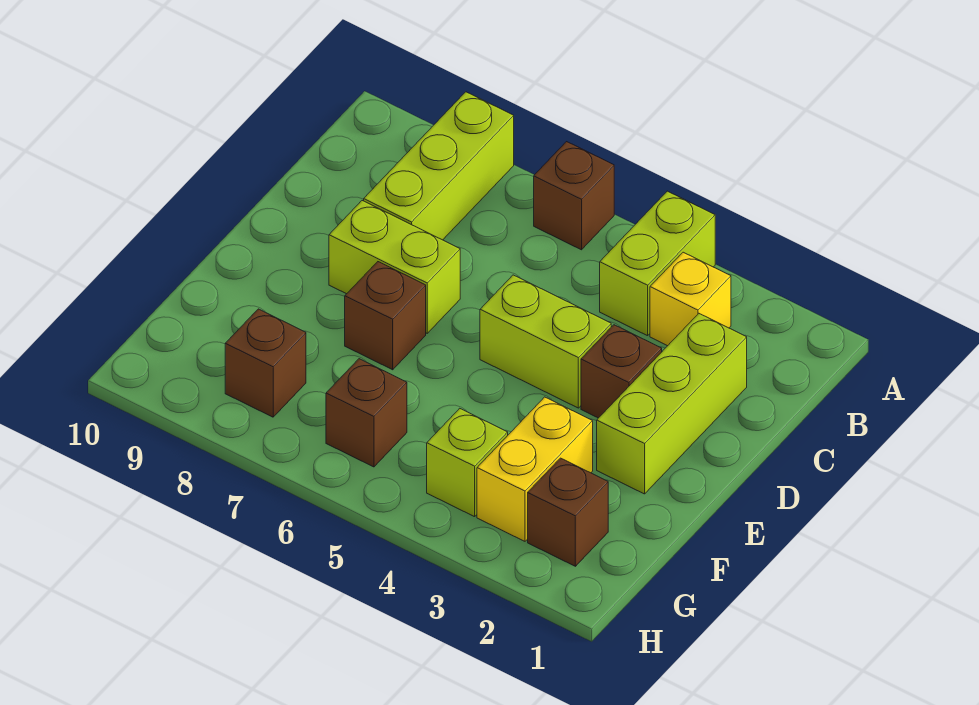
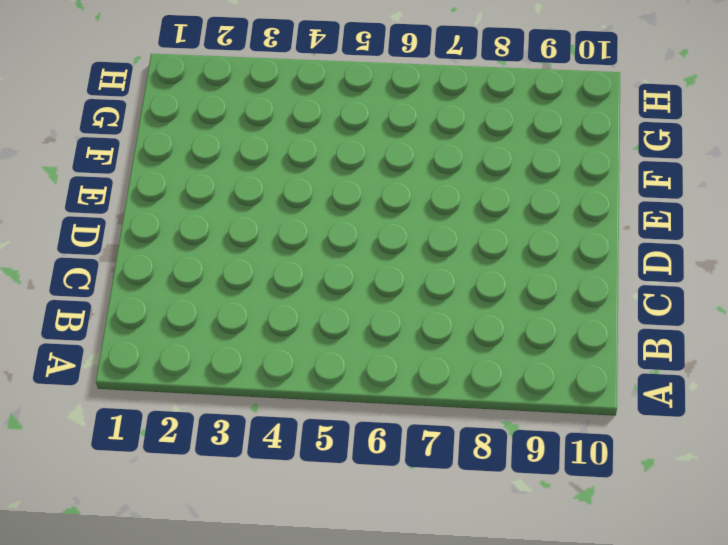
none -> lime brick A4:B4 level 1
none -> brown brick A6 level 1
none -> lime brick A8:C8 level 1

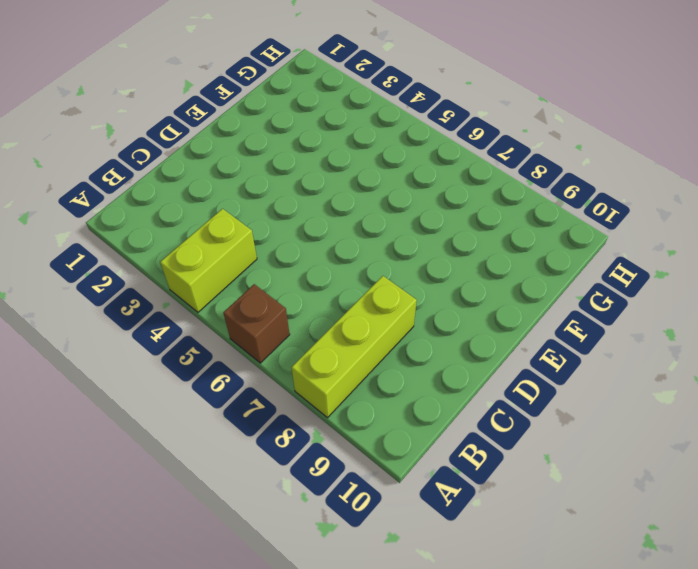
none -> yellow brick B3 level 1
none -> lime brick C2:E2 level 1
none -> brown brick D3 level 1

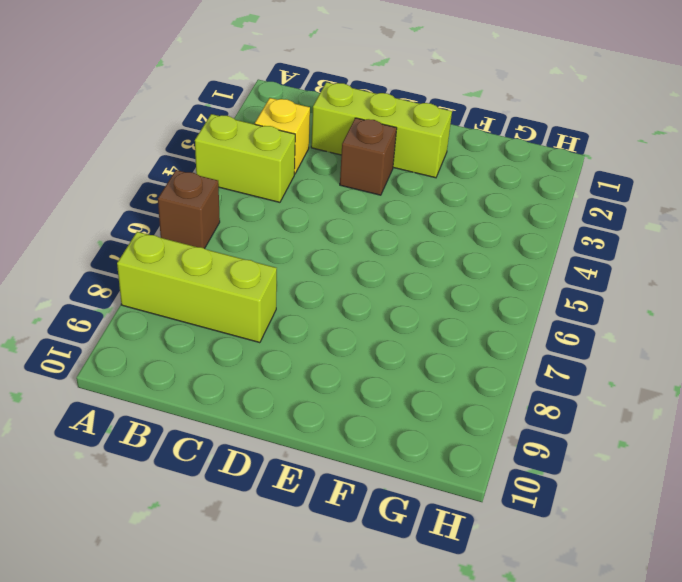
none -> lime brick D4:D5 level 1
none -> lime brick D7:D8 level 1
none -> brown brick E7 level 1

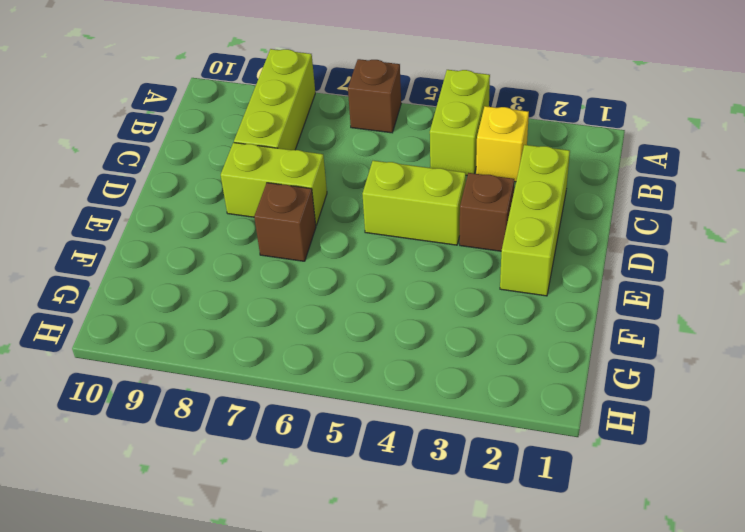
none -> yellow brick F3:G3 level 1
none -> brown brick G2 level 1
none -> lime brick G4 level 1

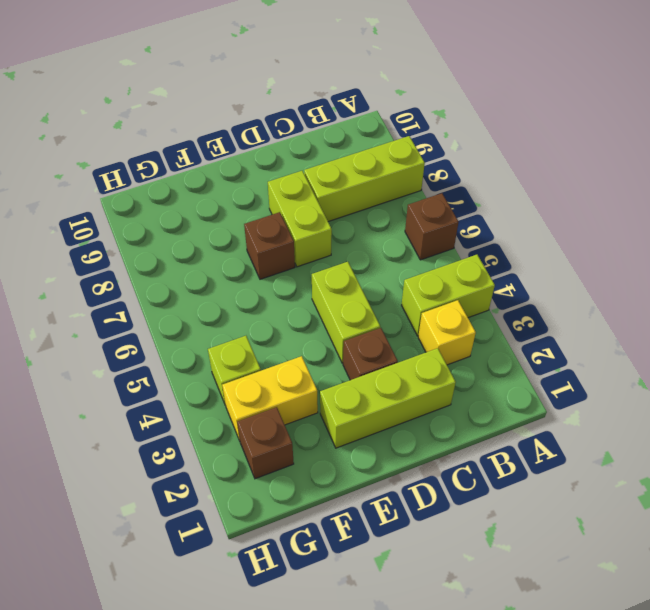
none -> brown brick G6 level 1
none -> brown brick G8 level 1

